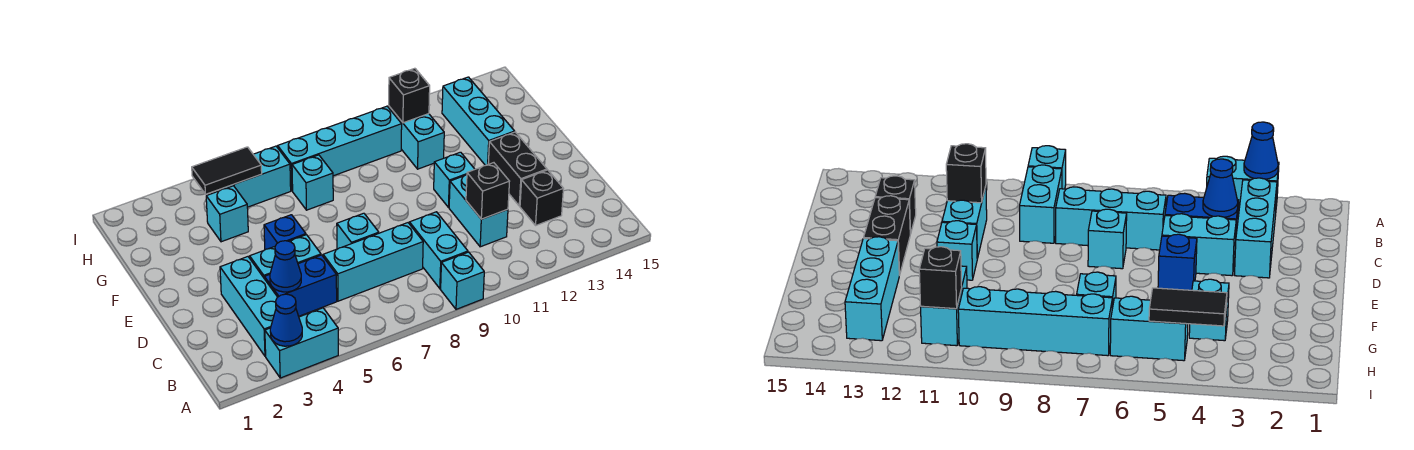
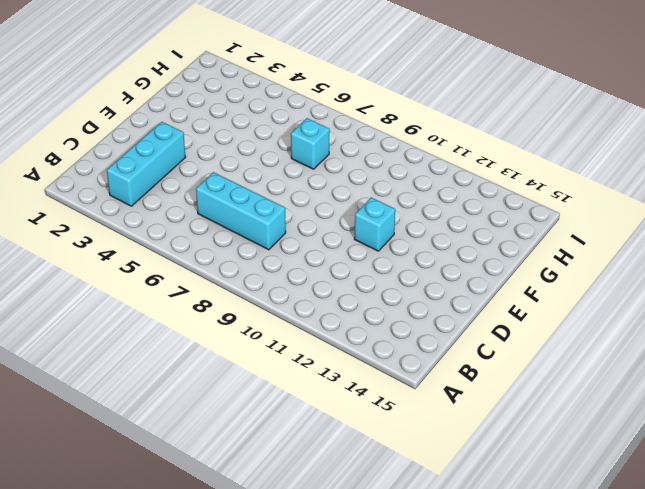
none -> cyan brick A3:A4 level 1
none -> cyan brick A9 level 1
none -> cyan brick B9:C9 level 1

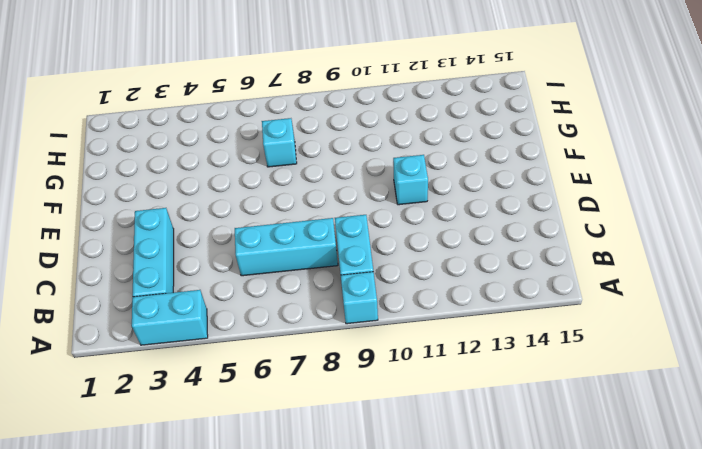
none -> blue brick C4:C5 level 1
none -> cyan brick C11:D11 level 1
none -> black brick C13 level 1

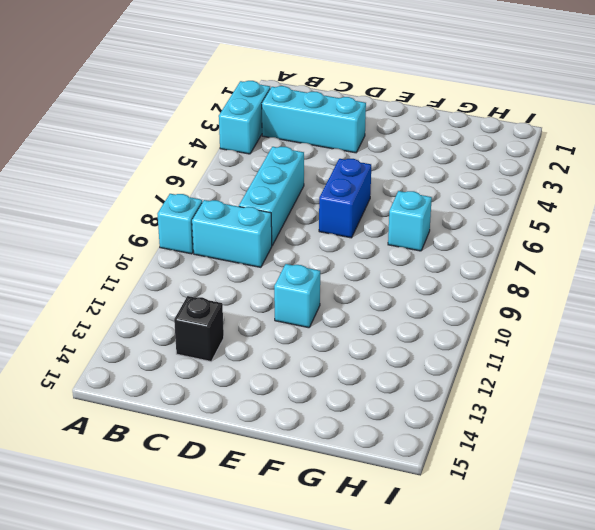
blue brick E6:E7 level 1 -> blue brick C4:C5 level 1
none -> cyan brick C11:D11 level 1
none -> cyan brick D4:D5 level 1
none -> cyan brick D7 level 1

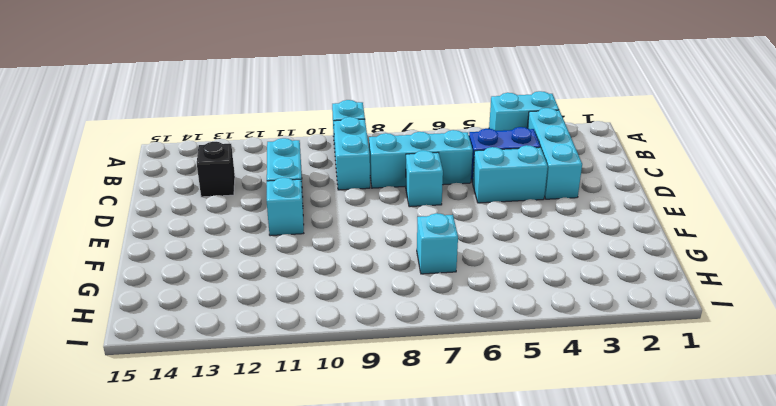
none -> black brick D13:E13 level 1
none -> blue brick E5 level 1
none -> cyan brick F13:H13 level 1

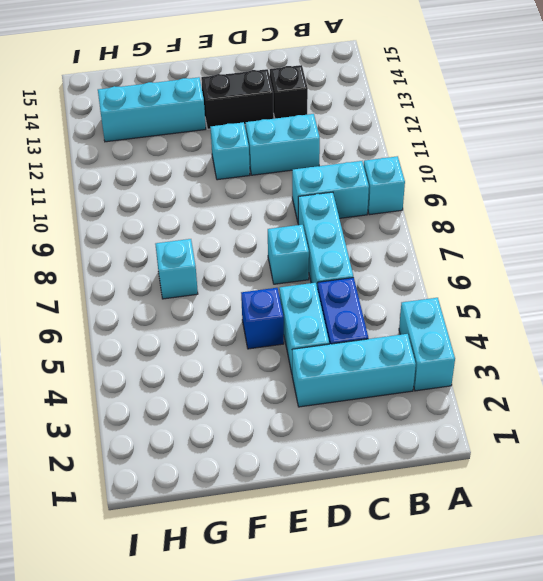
none -> cyan brick G4 level 1
none -> cyan brick G11:H11 level 1
none -> cyan brick H5:H6 level 1

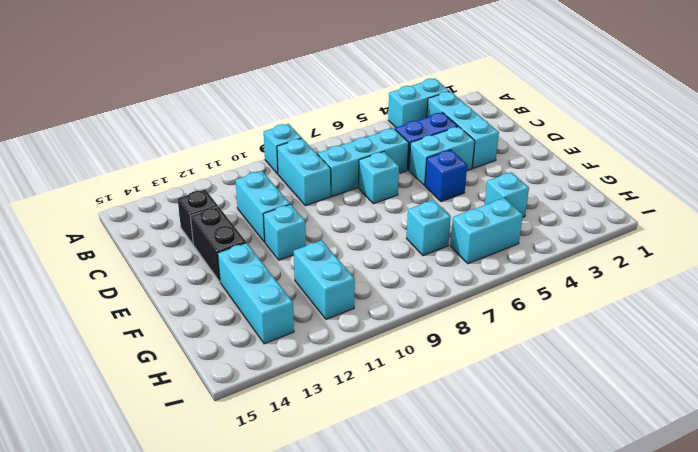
none -> cyan brick H7:H10 level 1
none -> blue cone A3 level 2
none -> blue cone C4 level 2

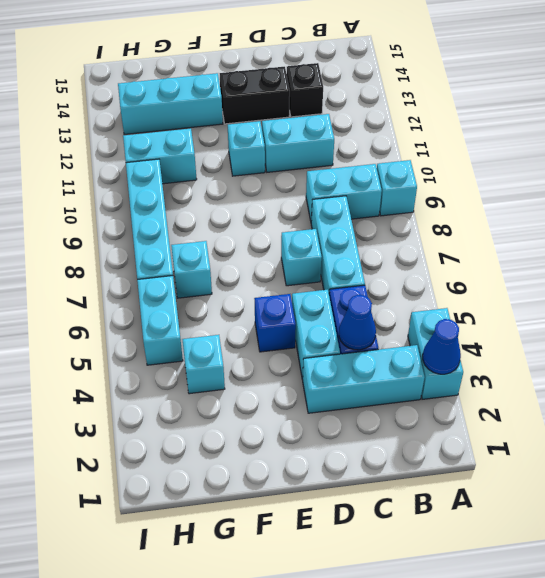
none -> black brick C11 level 2
none -> black tile H4:H5 level 2
none -> black brick H11 level 2

